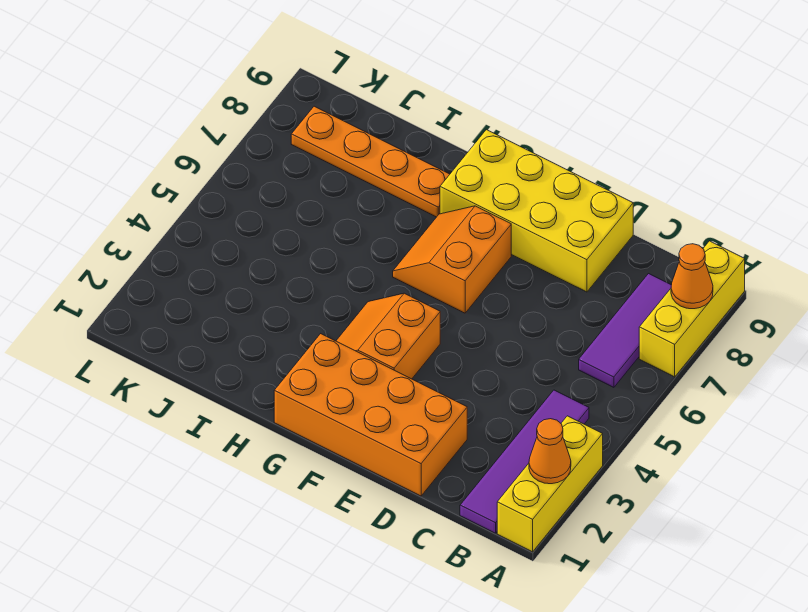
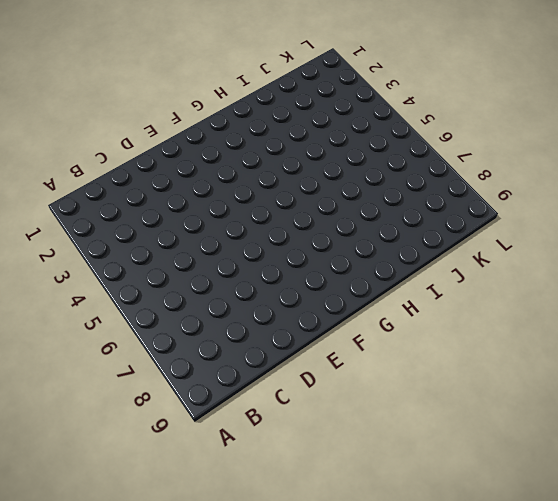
none -> yellow brick A1:A3 level 1
none -> yellow brick A7:A9 level 1

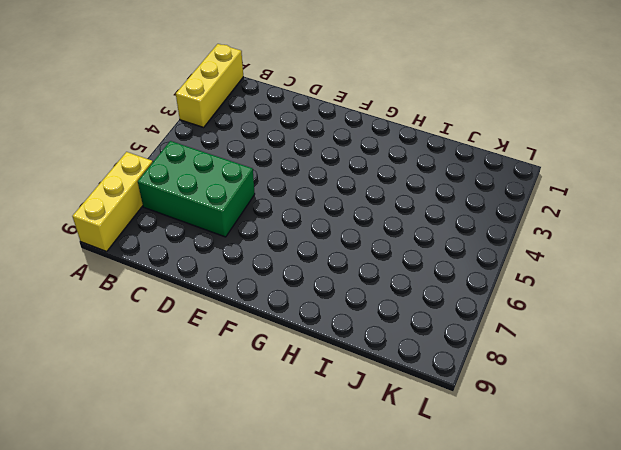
green brick B6:D7 level 1 -> purple tile B6:B8 level 1
none -> purple tile B1:B4 level 1
none -> orange brick D1:G2 level 1

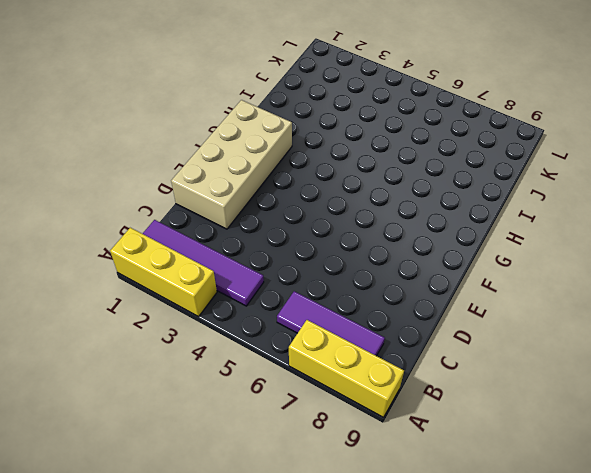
tan brick D1:G2 level 1 -> orange brick D1:G2 level 1
none -> yellow brick D8:G9 level 1
none -> orange slope F3:G4 level 1 top F

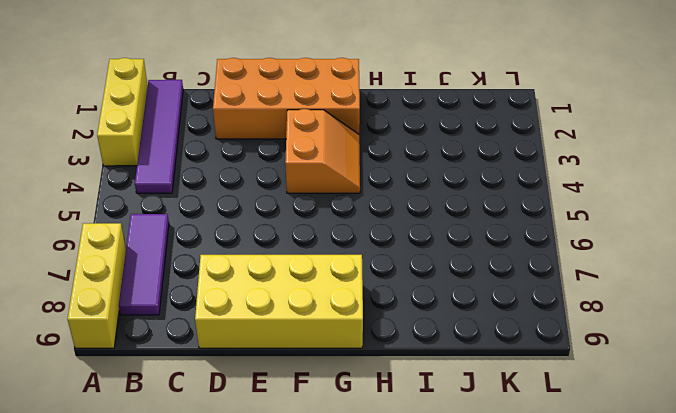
none -> orange slope F6:G7 level 1 top F
none -> orange plate H8:K8 level 1

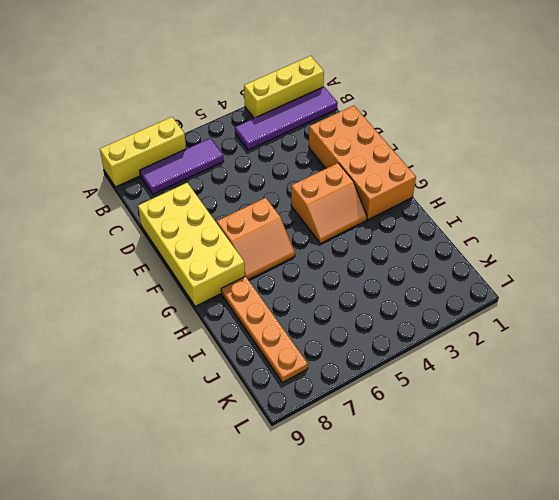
none -> orange cone A2 level 2
none -> orange cone A8 level 2

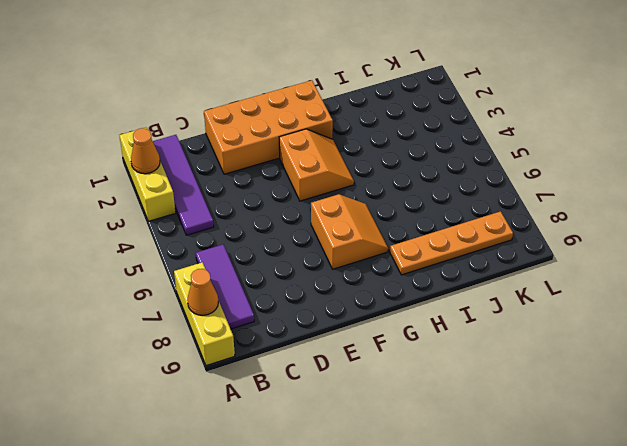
none -> yellow brick D8:G9 level 1

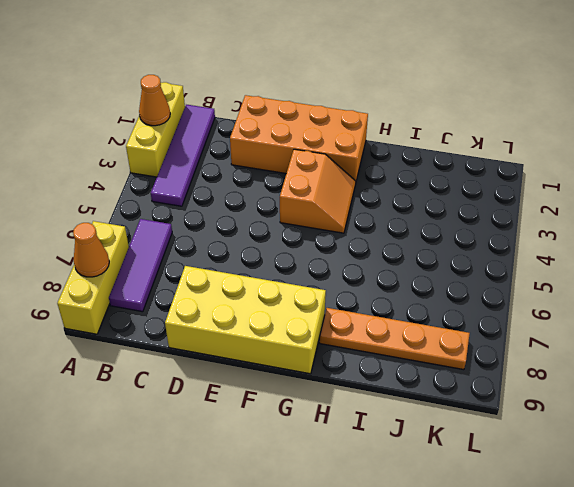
none -> orange slope F6:G7 level 1 top F

